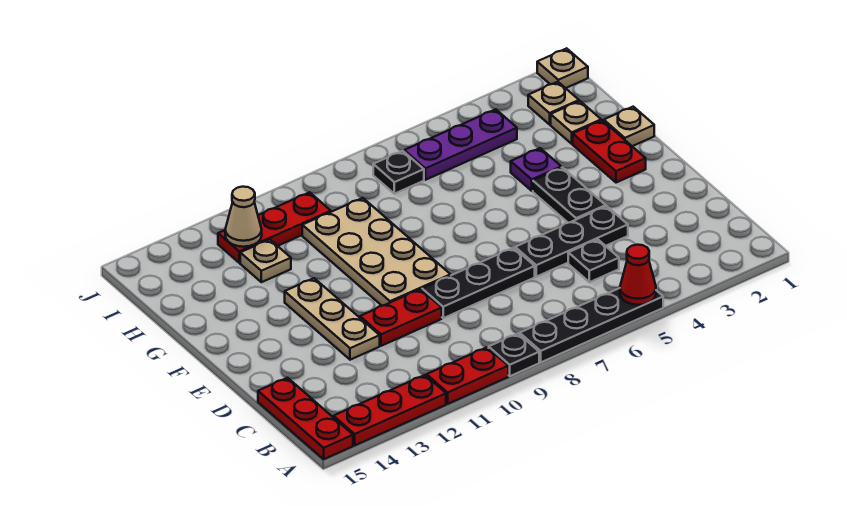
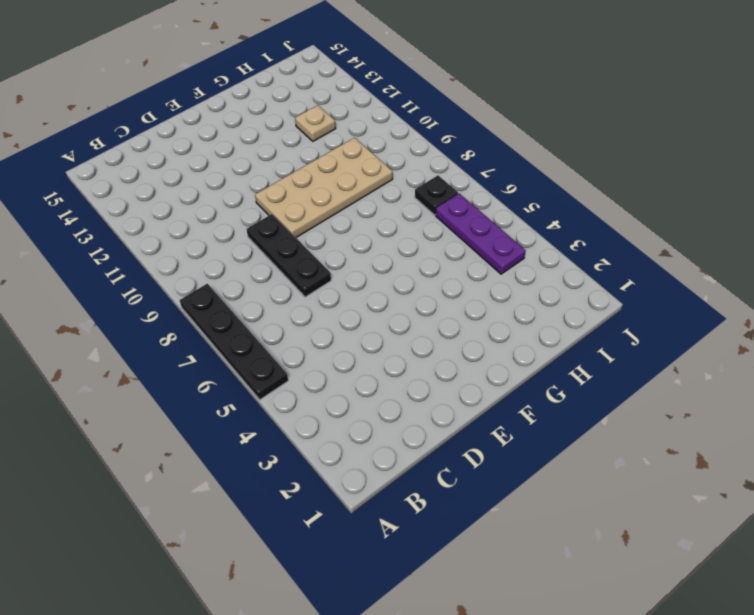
none -> black plate A9 level 1
none -> red plate A10:A11 level 1
none -> red plate A12:A14 level 1

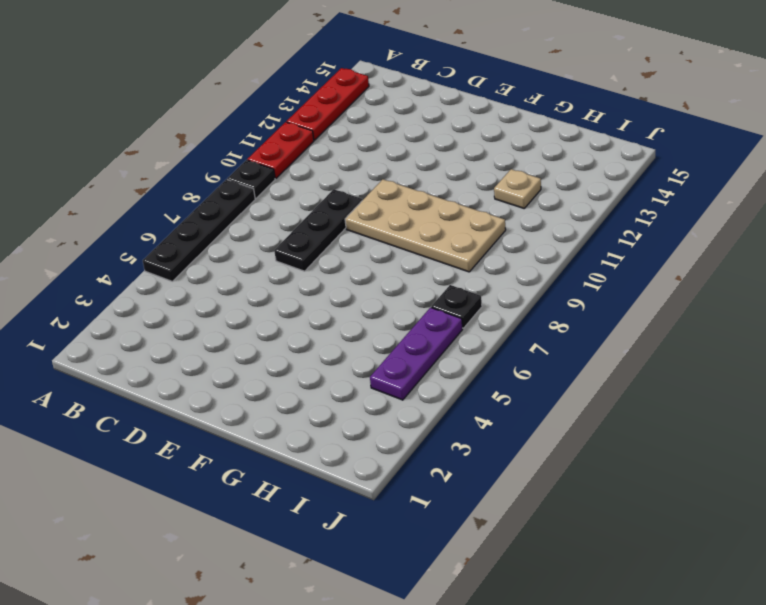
none -> red plate A15:C15 level 1
none -> black plate C5 level 1
none -> black plate D4:D6 level 1

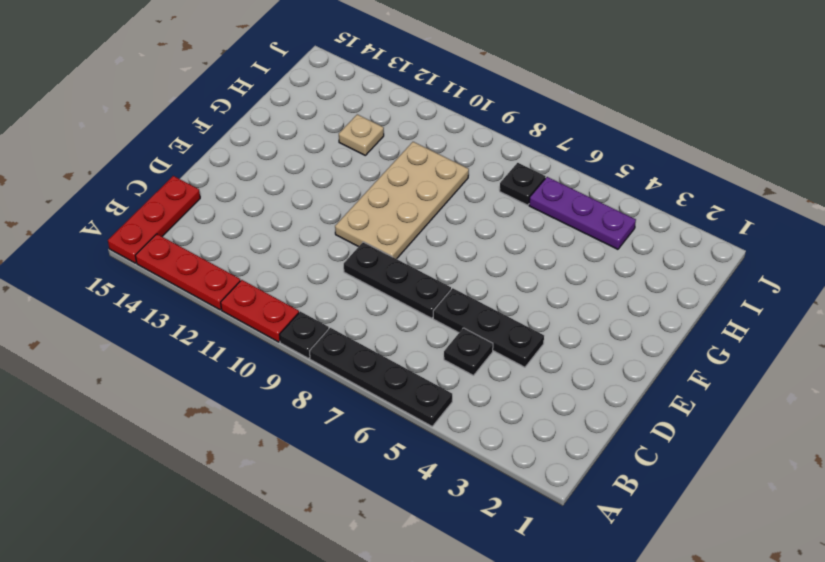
none -> red plate D10:D11 level 1
none -> tan plate D12:F12 level 1
none -> black plate E4:F4 level 1

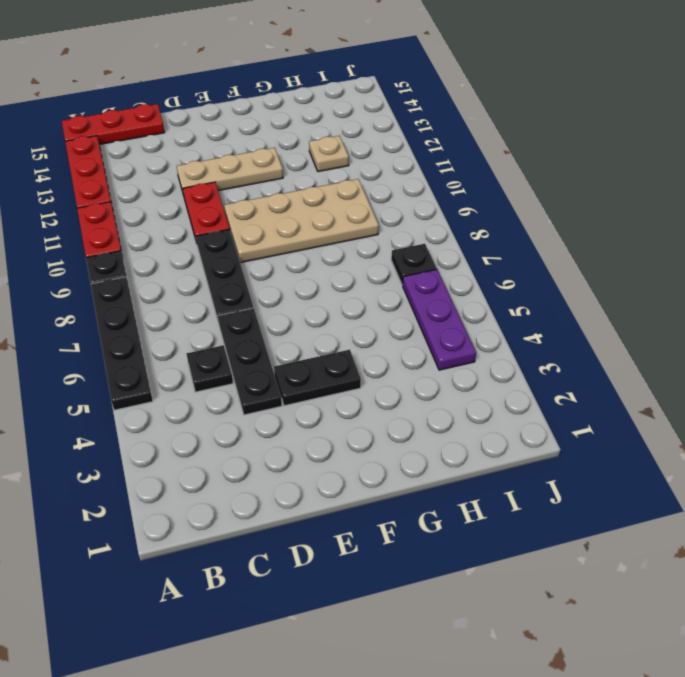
none -> red plate F2:G2 level 1
none -> tan plate G1 level 1
none -> purple plate G4 level 1

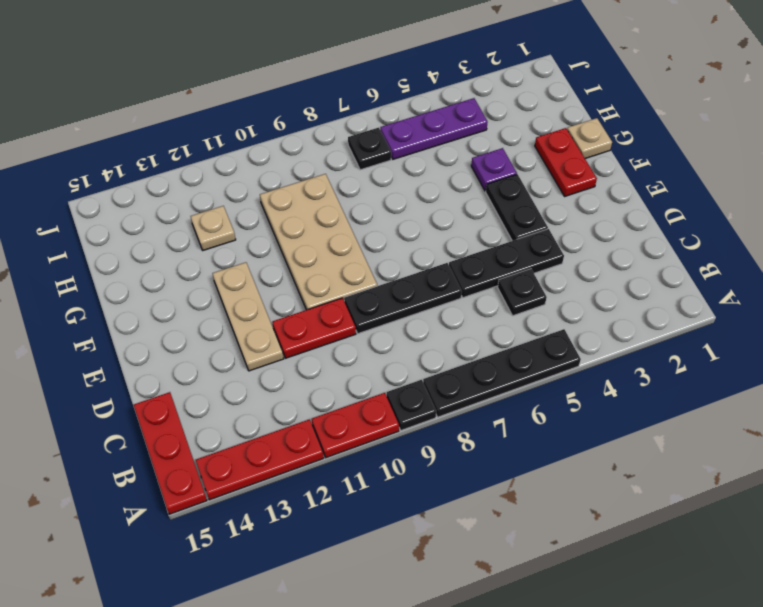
none -> tan plate H2 level 1
none -> tan plate I2 level 1
none -> red plate I10:I12 level 1

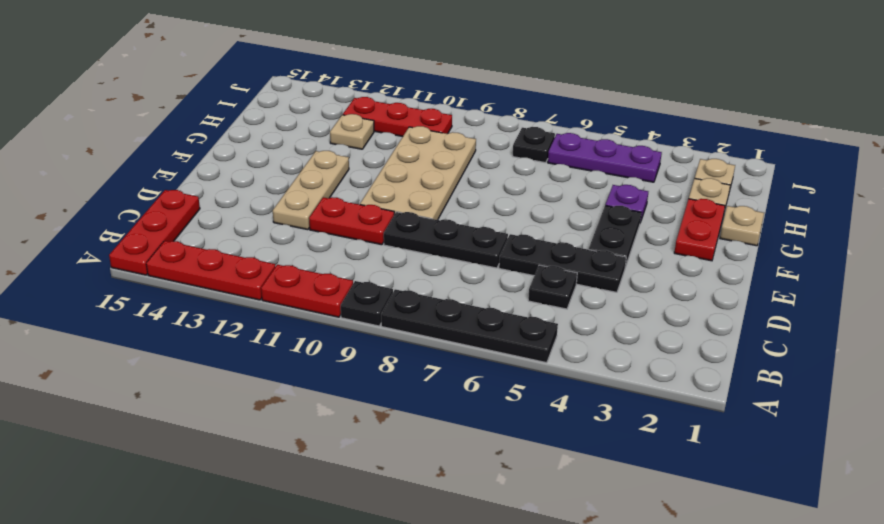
none -> tan plate J1 level 1
none -> red cone A5 level 2
none -> tan cone I12 level 2

